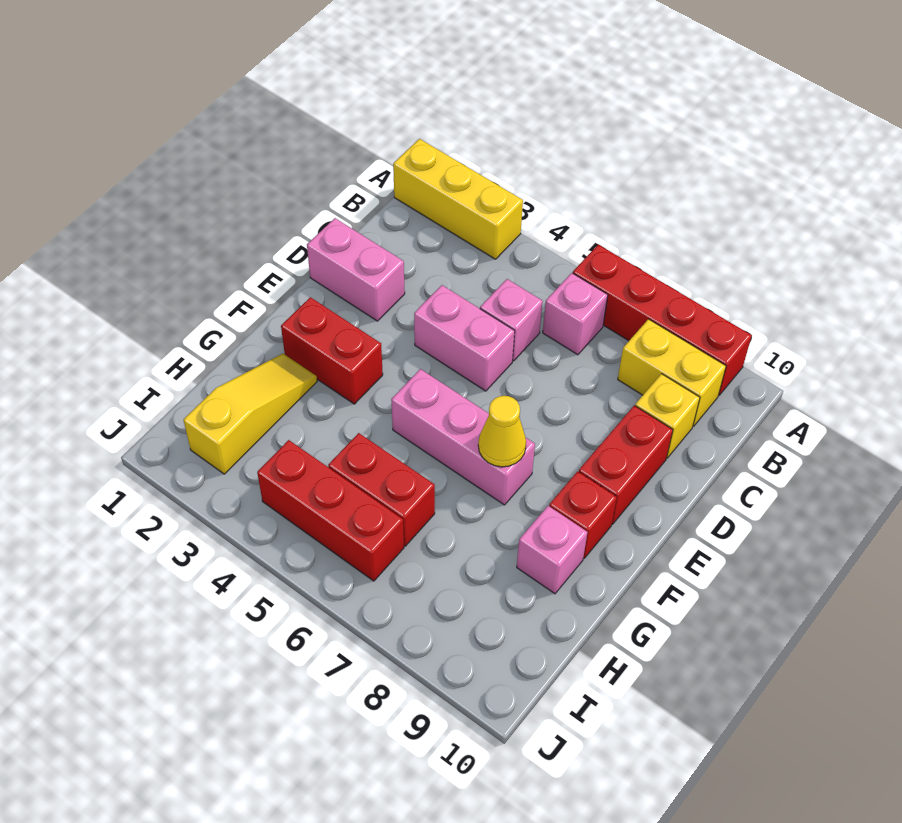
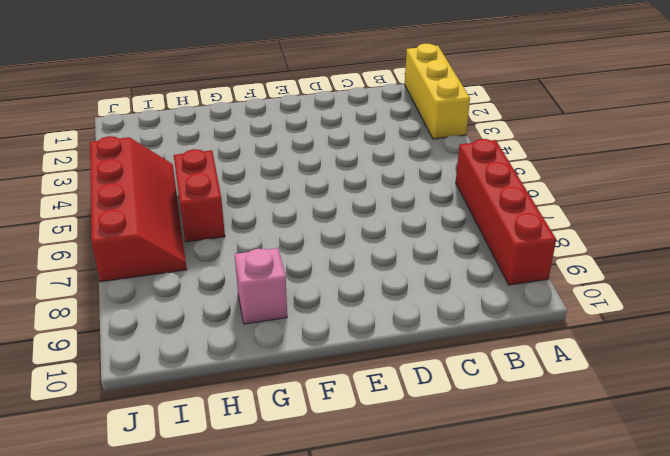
red slope I4:J7 level 1 top J -> red brick I4:I6 level 1
none -> pink brick B6 level 1
none -> yellow brick B8:B9 level 1
none -> pink brick C5 level 1

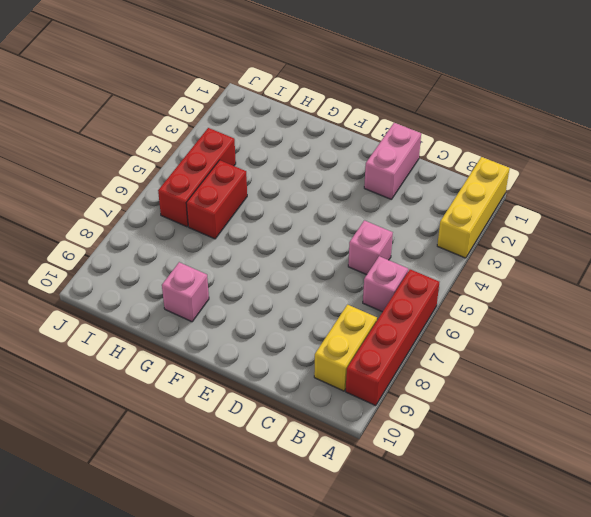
none -> yellow brick C9 level 1
none -> pink brick D4:D5 level 1
none -> red brick D9:E9 level 1

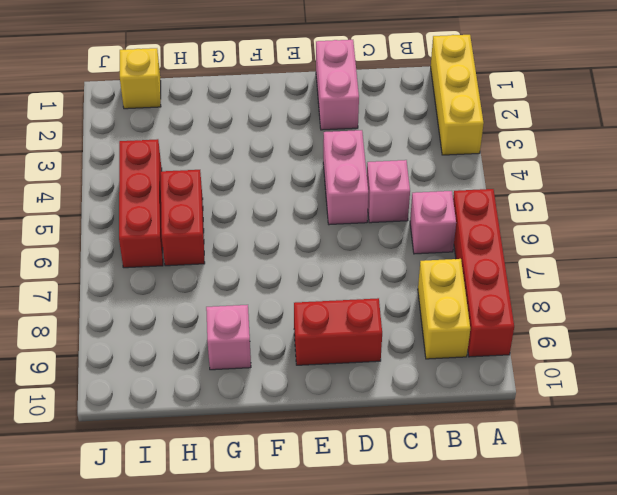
yellow brick I1 level 1 -> yellow brick C9 level 1
none -> red brick F2:F3 level 1
none -> pink brick F5:F7 level 1
none -> red brick F9 level 1

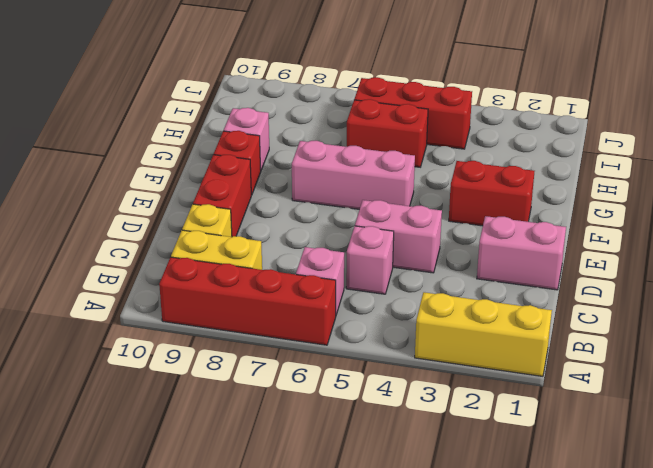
none -> yellow slope G2:I2 level 1 top I
none -> yellow cone F7 level 2

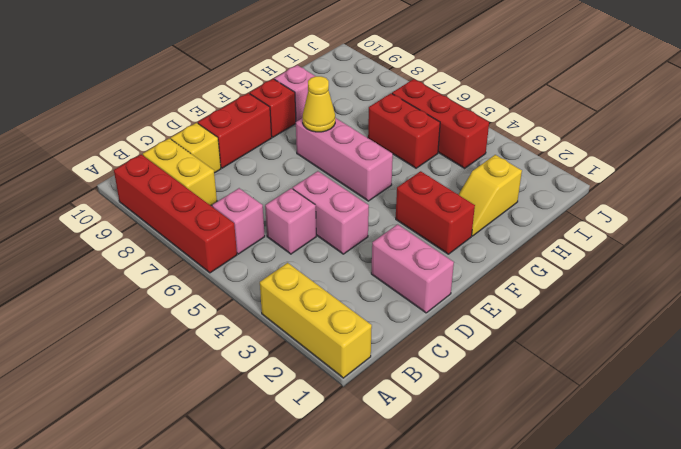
yellow slope G2:H2 level 1 top H -> yellow slope G2:I2 level 1 top I

